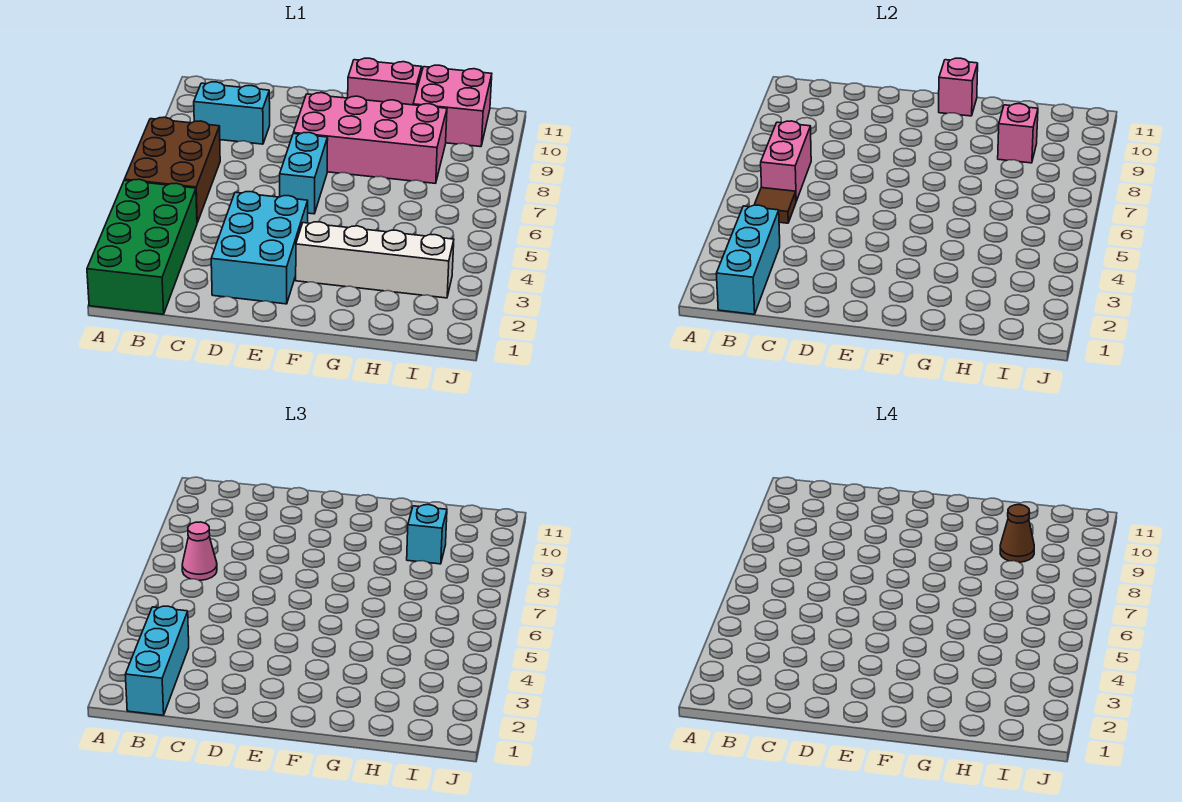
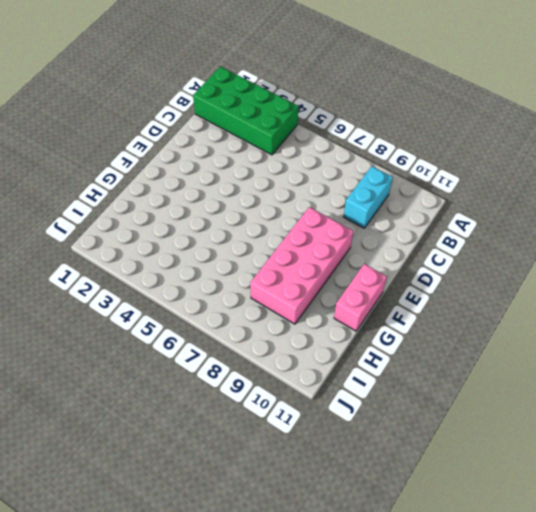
none -> brown brick A5:B7 level 1
none -> cyan brick D2:E4 level 1
none -> cyan brick E6:E7 level 1

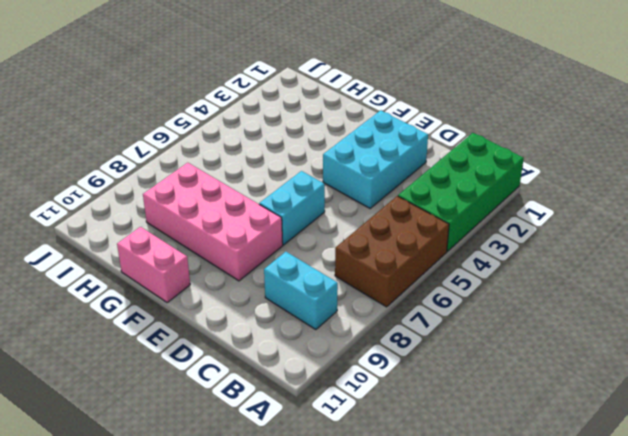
none -> white brick F3:I3 level 1
none -> pink brick H10:I11 level 1
none -> cyan brick B1:B3 level 2

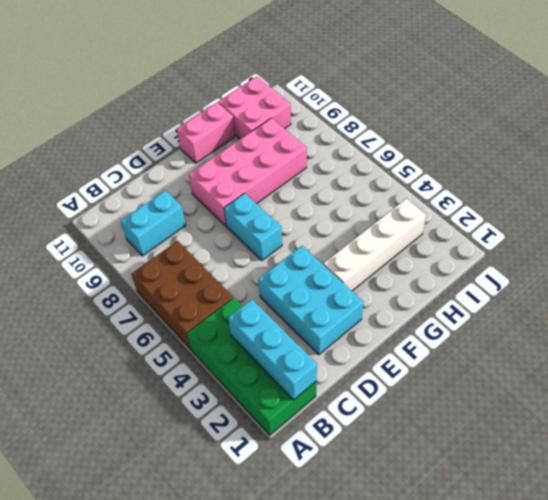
none -> brown tile B5 level 2
none -> pink brick B6:B7 level 2
none -> pink brick F11 level 2

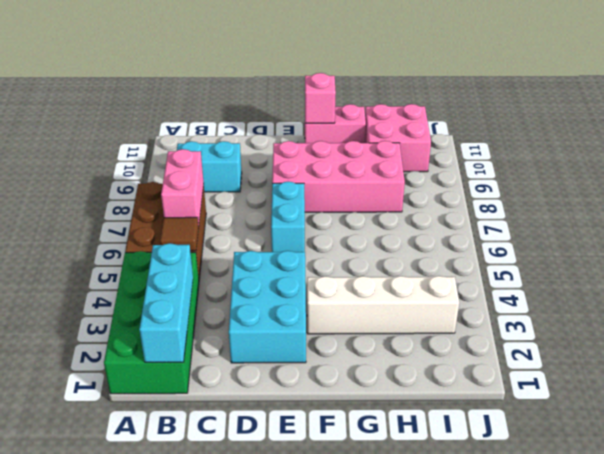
none -> pink brick H9 level 2
none -> cyan brick B1:B3 level 3
none -> pink cone B7 level 3

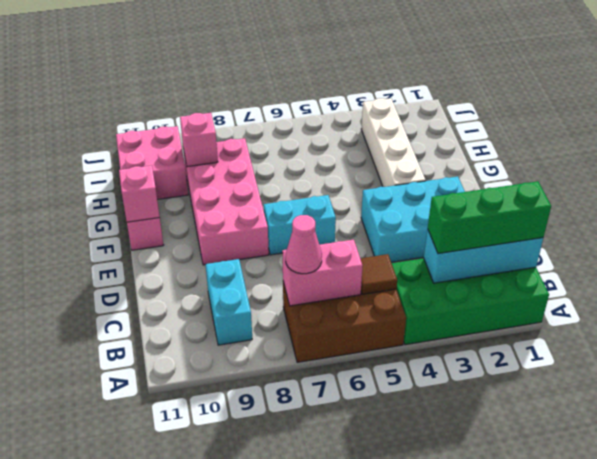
green brick B1:B3 level 3 -> cyan brick B1:B3 level 3
none -> cyan brick H9 level 3
none -> brown cone H9 level 4

